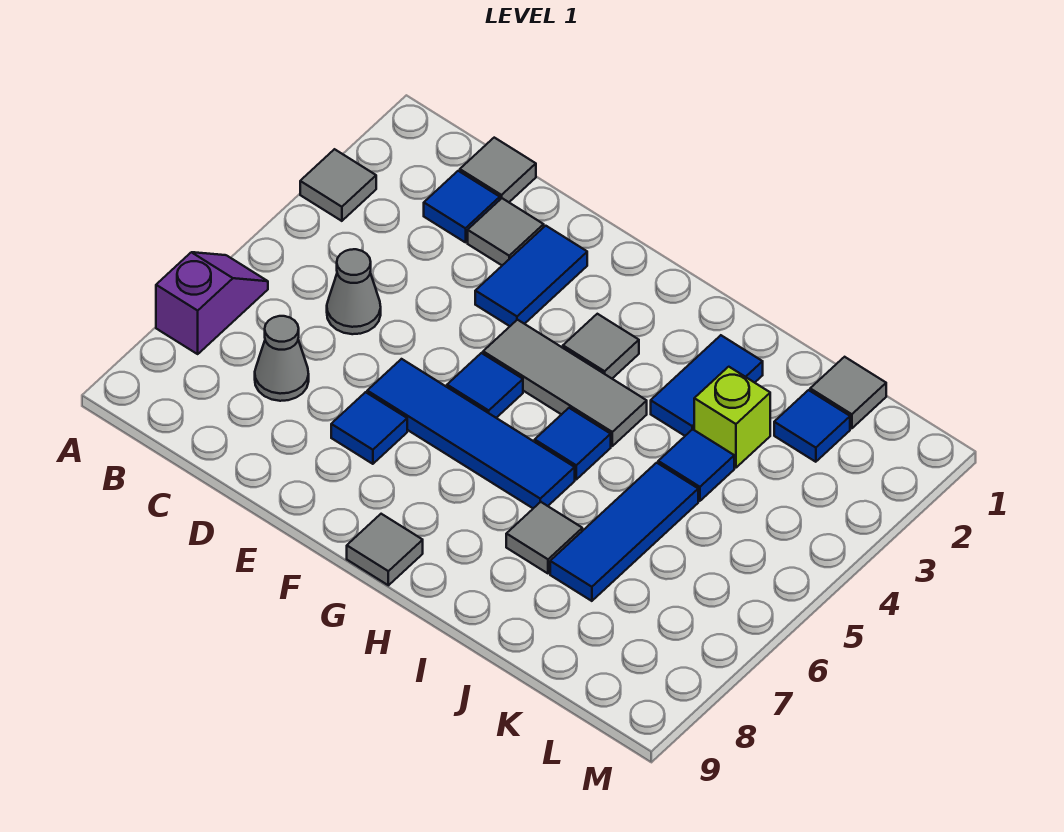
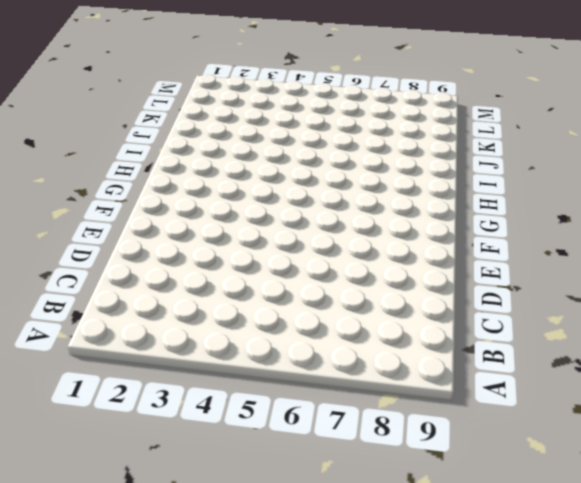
none -> grey tile A3 level 1
none -> purple slope A6:A7 level 1 top 7
none -> grey tile C1 level 1

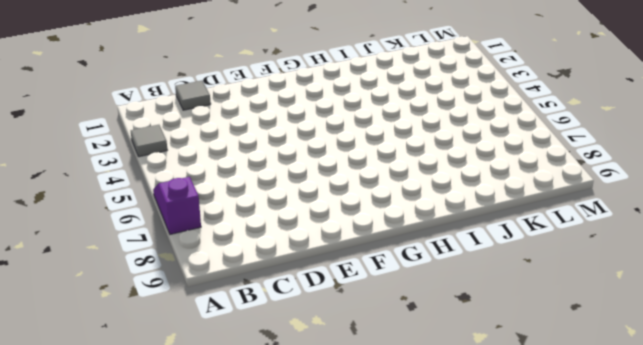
none -> blue tile C2 level 1
none -> grey cone C5 level 1
none -> grey cone C7 level 1

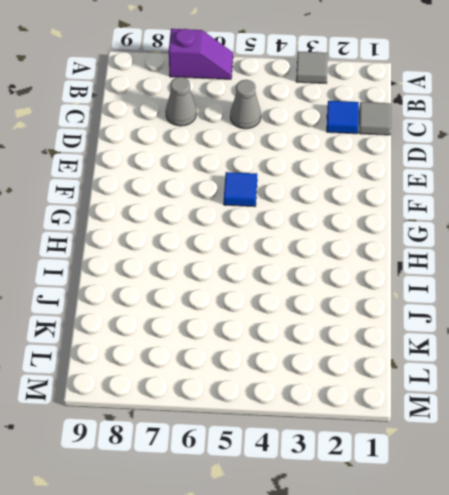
none -> grey tile D2 level 1
none -> blue tile E2:E3 level 1
none -> blue tile E6:H6 level 1

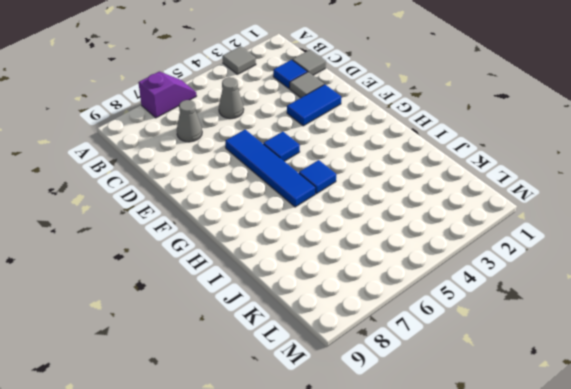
none -> blue tile E7 level 1
none -> grey tile F4:H4 level 1
none -> grey tile G3 level 1

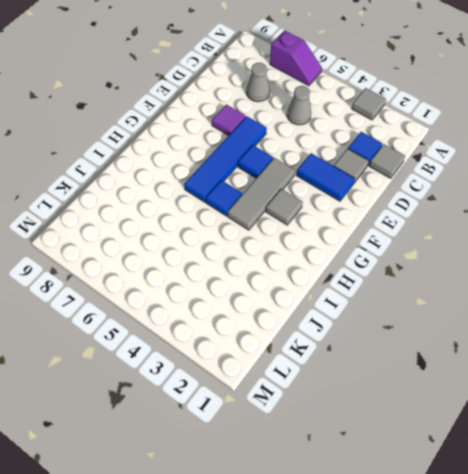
purple tile E7 level 1 -> blue tile E7 level 1
none -> grey tile G9 level 1
none -> blue tile I2:I3 level 1
none -> grey tile I7 level 1

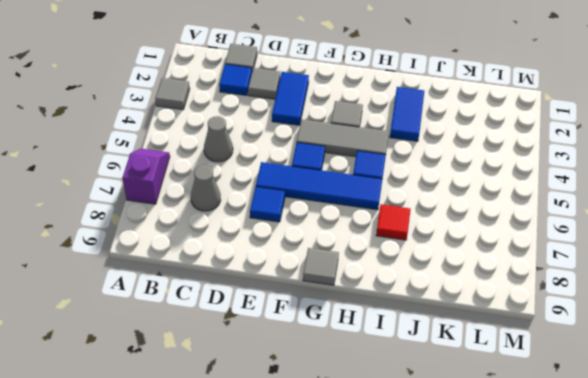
red tile I7 level 1 -> grey tile I7 level 1
none -> lime brick J3 level 1
none -> blue tile J4 level 1
none -> blue tile J5:J7 level 1

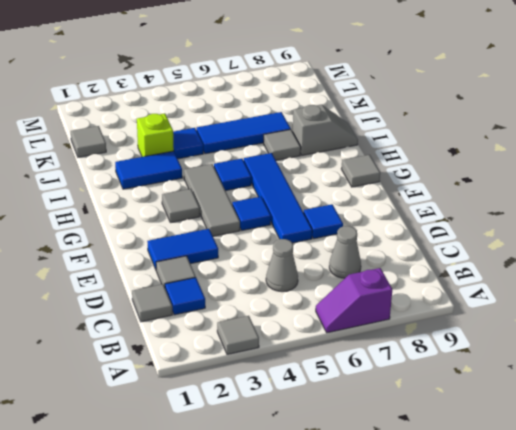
grey slope I8:I9 level 1 top 8 -> none
none -> blue tile K2 level 1

